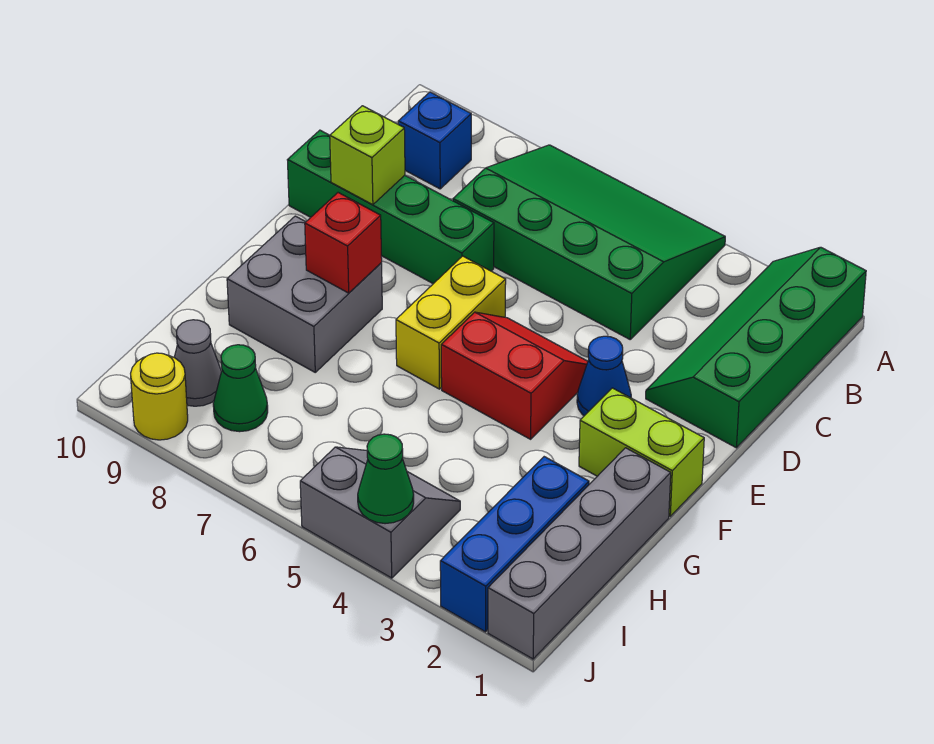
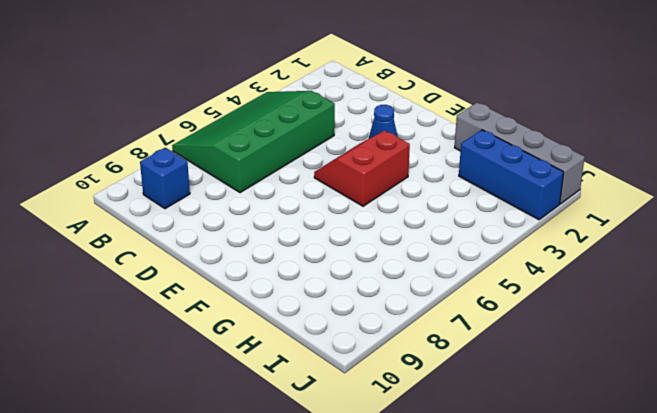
none -> green slope A1:D2 level 1 top 1
none -> green brick D7:D10 level 1
none -> yellow brick E6:F6 level 1

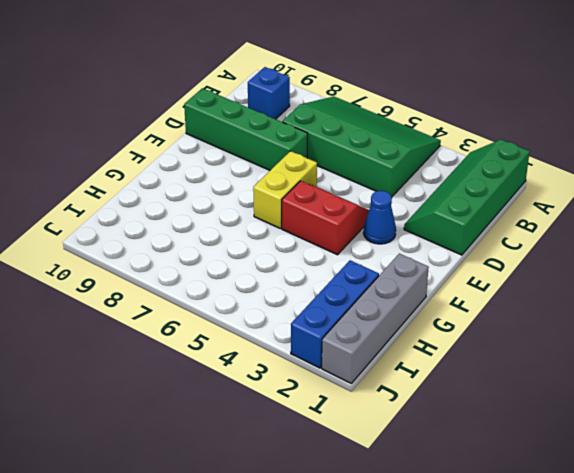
none -> lime brick F1:F2 level 1
none -> grey brick F8:G9 level 1
none -> grey slope I4:J5 level 1 top J

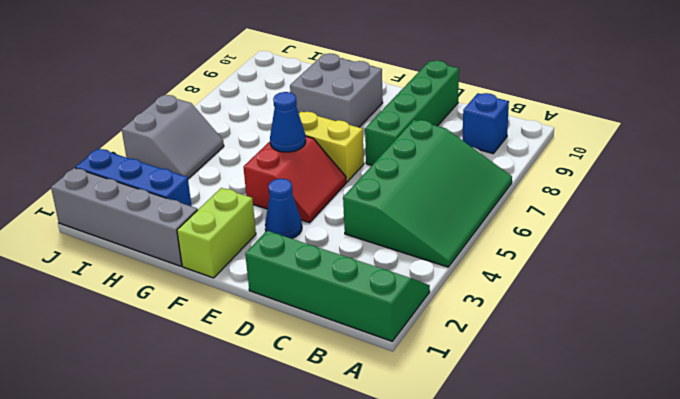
blue cone F5 level 2 -> none
none -> green cone I8 level 1
none -> grey cone I9 level 1
none -> yellow round brick J9 level 1

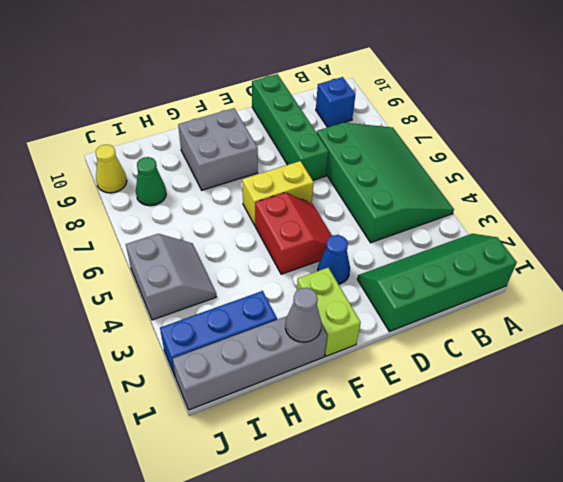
grey cone G1 level 2 -> grey cone I9 level 1
yellow cone J9 level 1 -> yellow round brick J9 level 1
none -> lime brick D9 level 2
none -> red brick F8 level 2
none -> green cone J4 level 2

